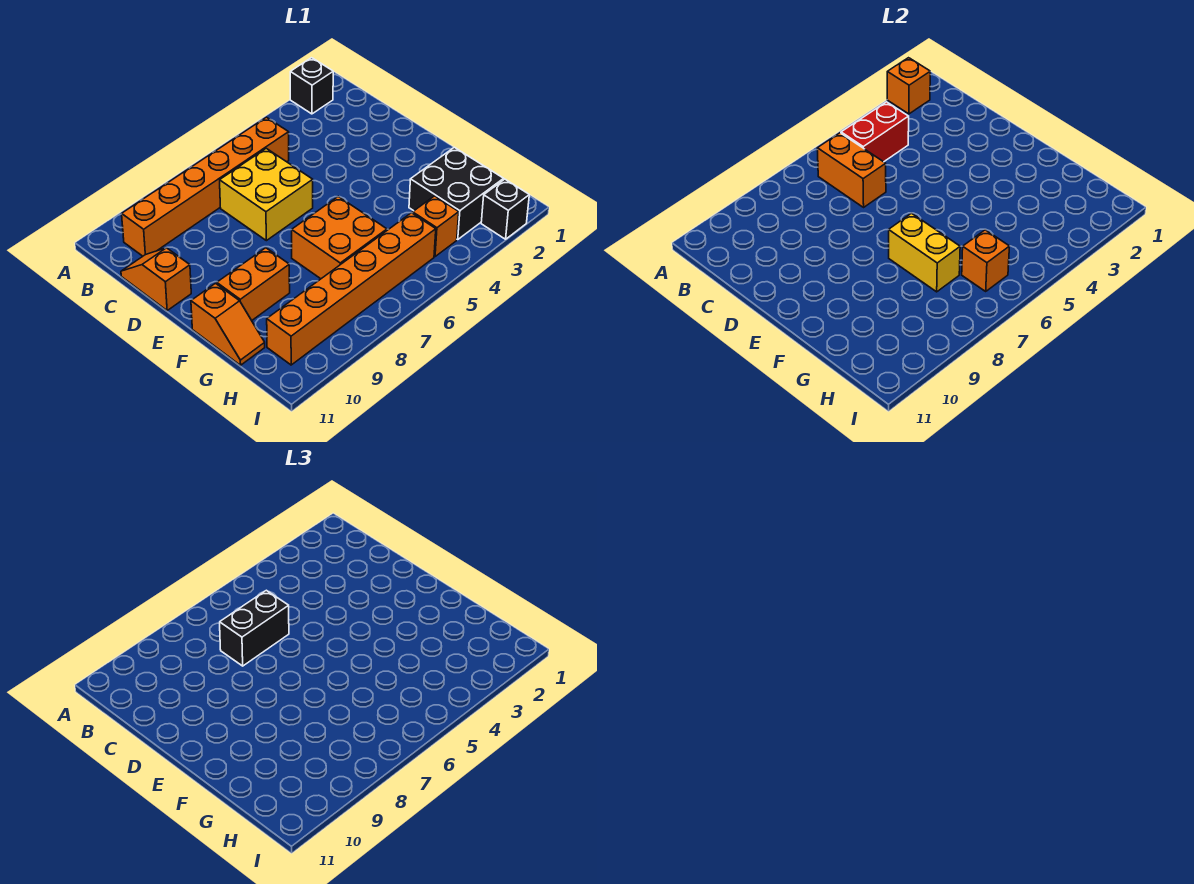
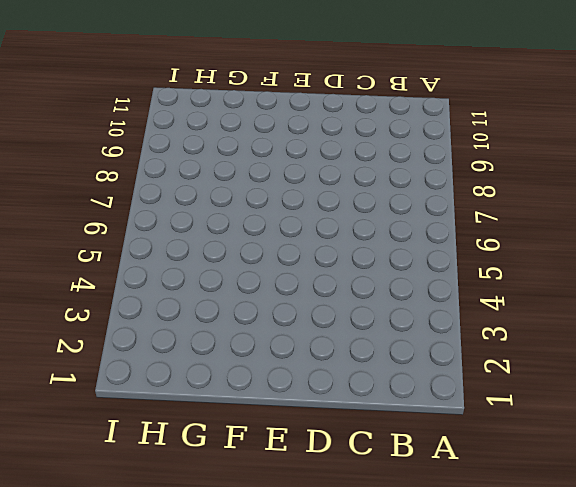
none -> black brick A2 level 1
none -> orange brick B5:B10 level 1
none -> yellow brick C6:D7 level 1

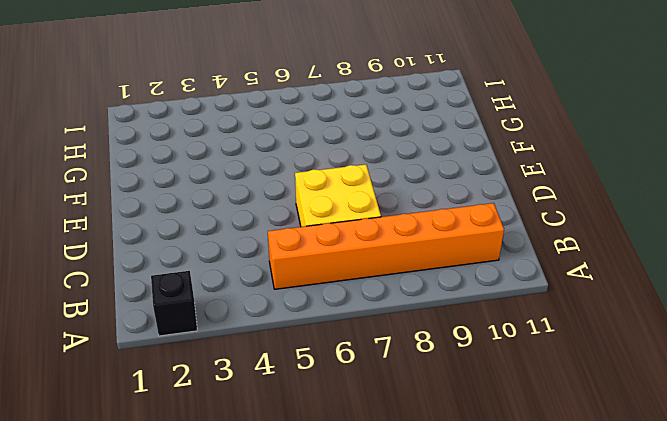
none -> orange slope C11:D11 level 1 top D
none -> orange brick F6:G7 level 1
none -> orange brick F9:F10 level 1

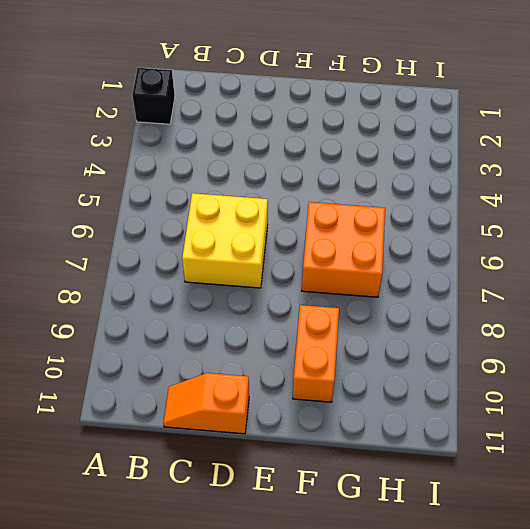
none -> orange brick B5:B10 level 1
none -> orange slope F11:G11 level 1 top F
none -> black brick G2:H3 level 1

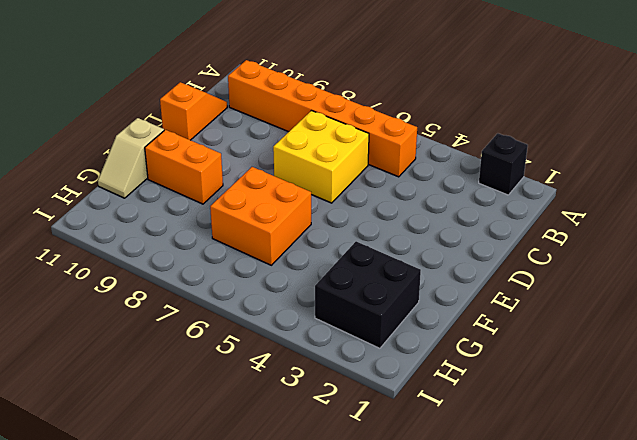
tan slope F11:G11 level 1 top F -> orange slope F11:G11 level 1 top F
none -> orange brick H4 level 1
none -> orange brick H5:H10 level 1
none -> black brick I2 level 1

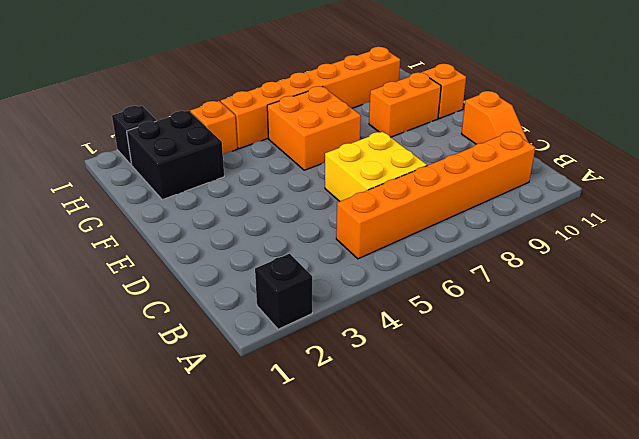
none -> orange brick A2 level 2
none -> red brick B4:B5 level 2
none -> orange brick B6:C6 level 2

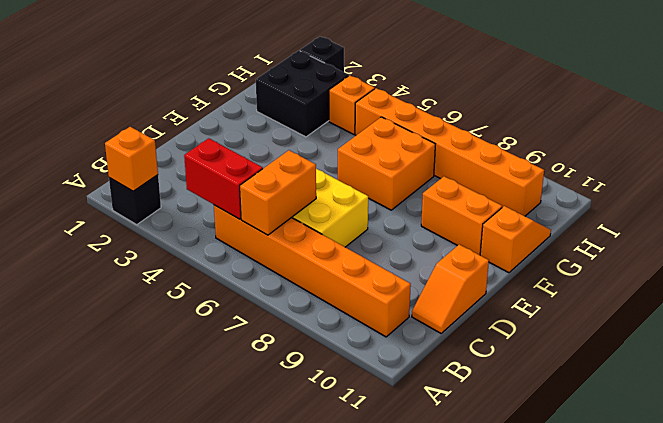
none -> yellow brick F7:G7 level 2
none -> orange brick H6 level 2
none -> black brick C6:C7 level 3

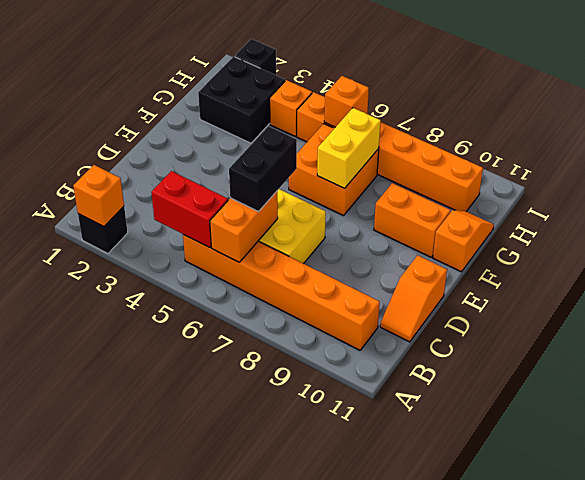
black brick C6:D6 level 3 -> black brick C6:C7 level 3

